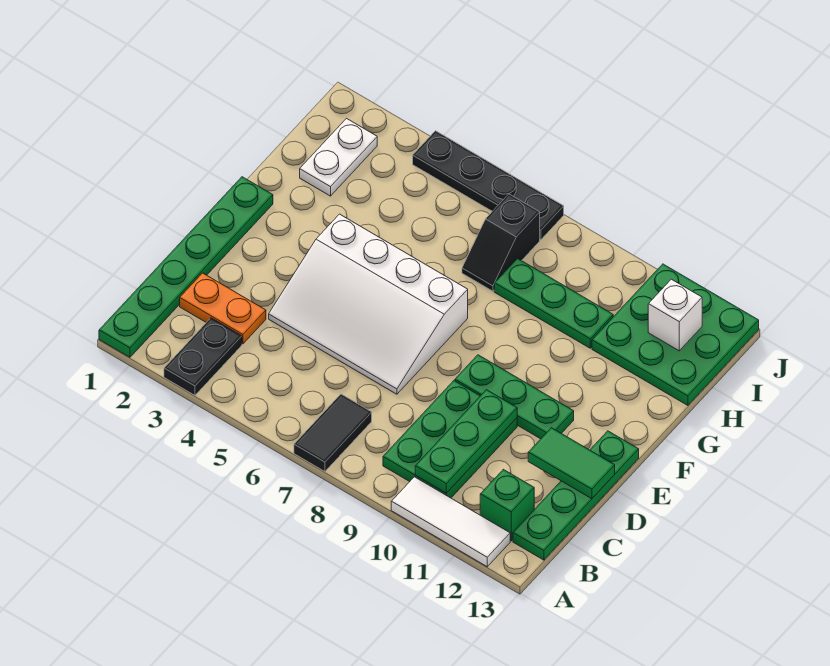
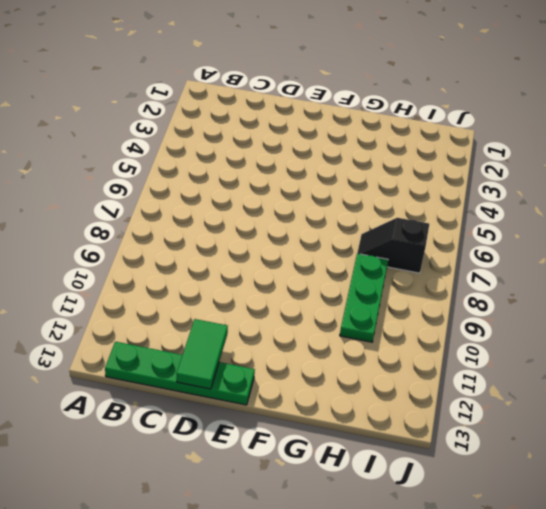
none -> green plate A1:F1 level 1
none -> black plate A3:B3 level 1
none -> black tile A7:B7 level 1

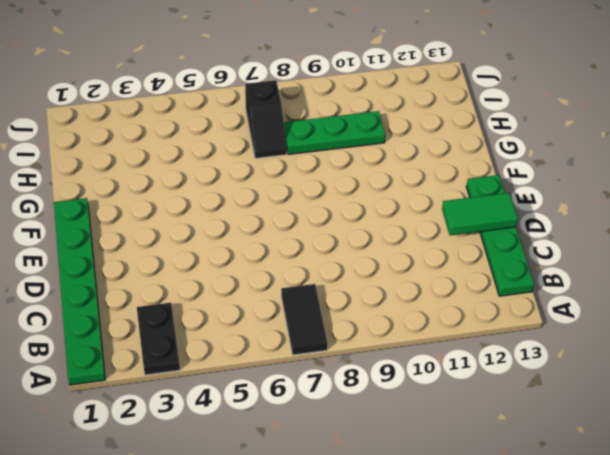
none -> white tile A10:A12 level 1
none -> green plate B9:D10 level 1
none -> green brick B12 level 1

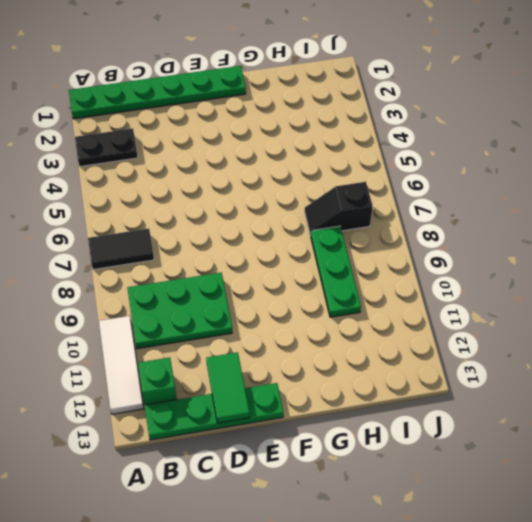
none -> orange plate C2:C3 level 1
none -> white slope D4:F7 level 1 top F
none -> green plate E9:E11 level 1

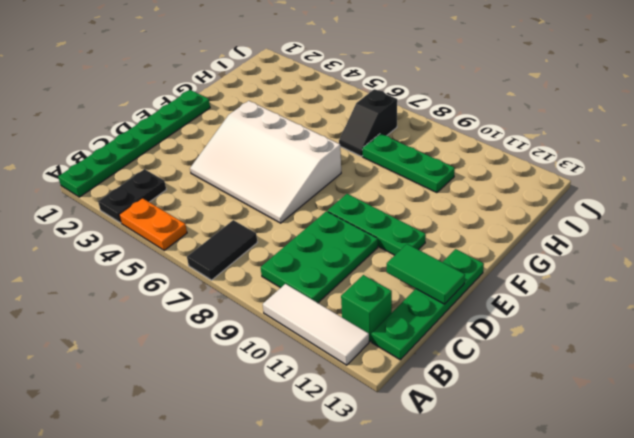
orange plate A4:A5 level 1 -> orange plate C2:C3 level 1
none -> white plate H2:I2 level 1
none -> green plate H11:J13 level 1
none -> black plate J4:J7 level 1

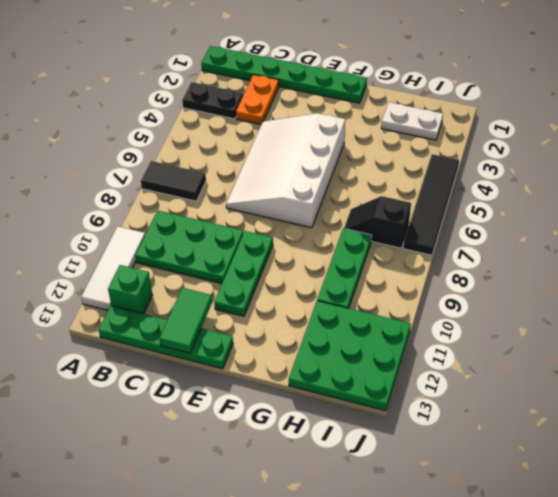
black tile J4:J7 level 1 -> black plate J4:J7 level 1
none -> green plate B10:D10 level 2
none -> white brick I12 level 2

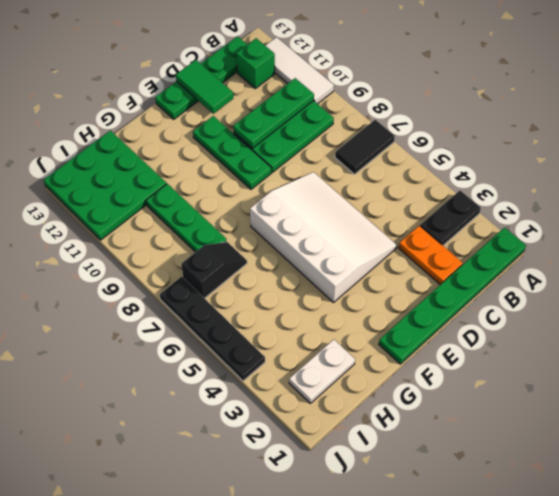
none -> white brick I12 level 2

